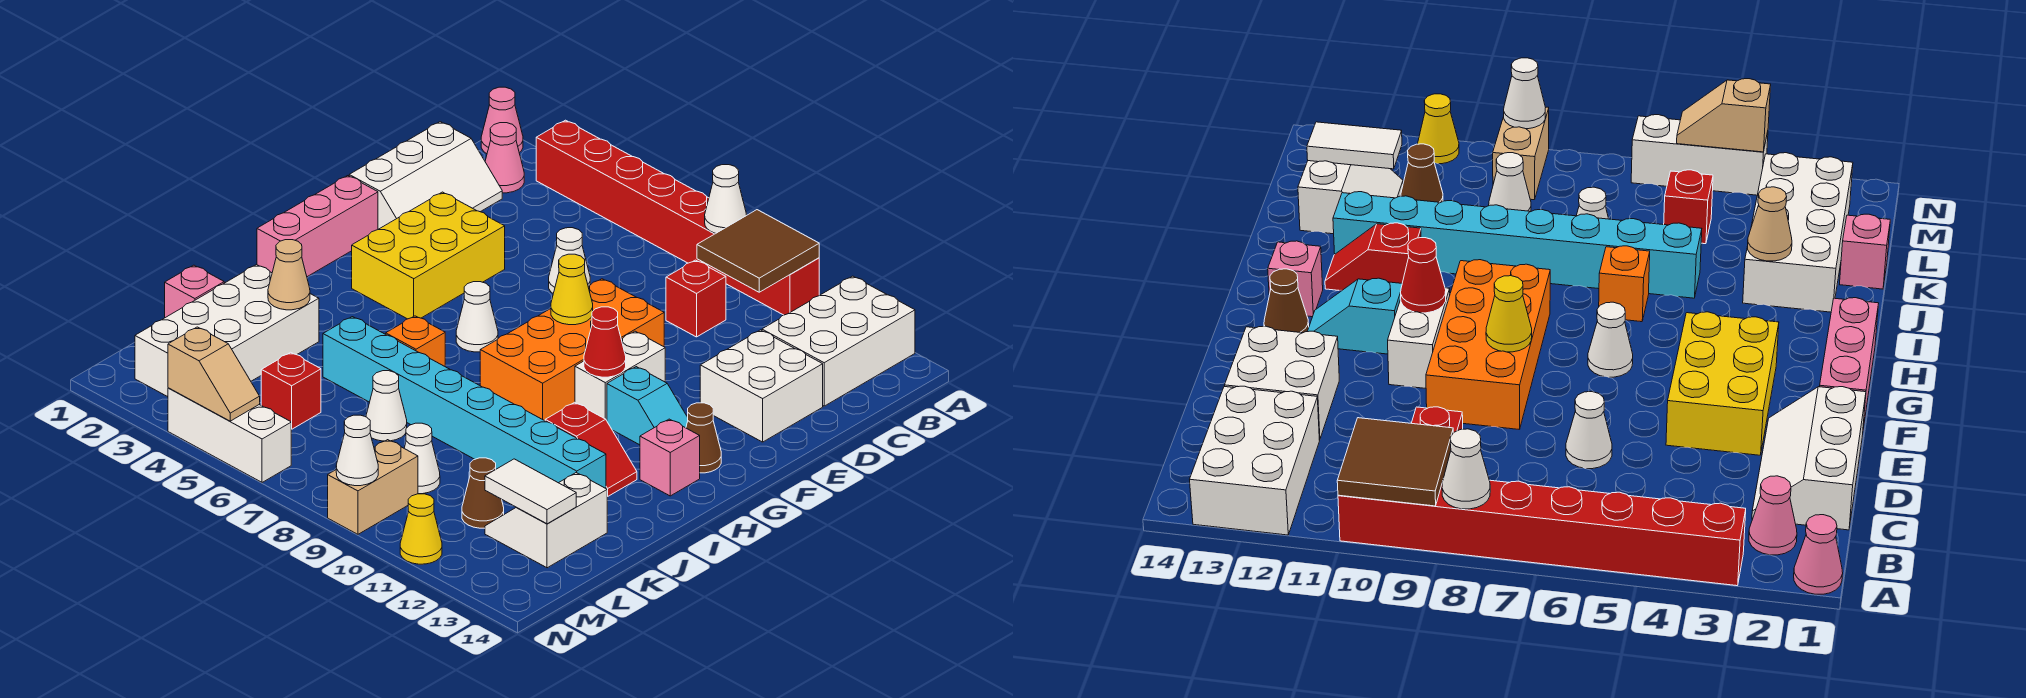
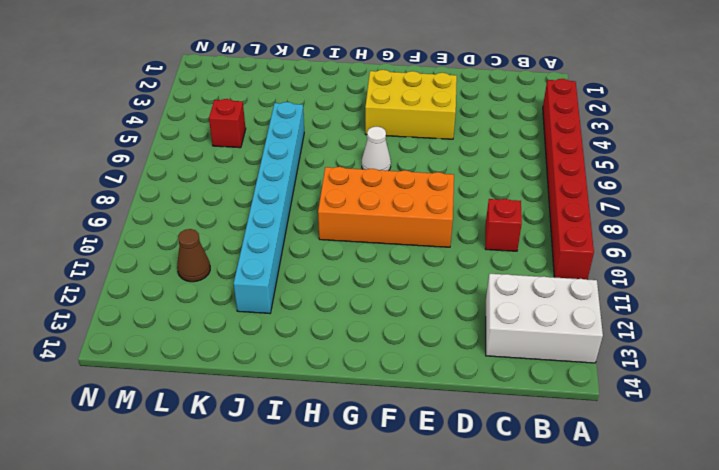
none -> pink cone A1 level 1
none -> pink cone B2 level 1
none -> white slope C1:E2 level 1 top 1
none -> white cone D6 level 1

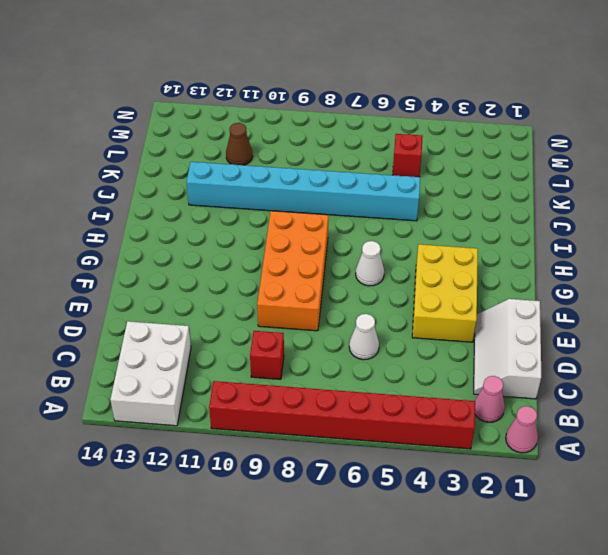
none -> white brick D12:E13 level 1
none -> pink brick F1:H1 level 1
none -> white brick F10:G10 level 1
none -> cyan slope G11:G12 level 1 top 11

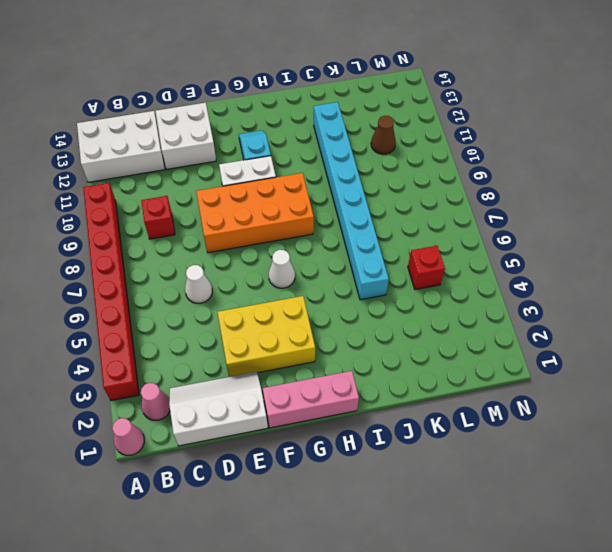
none -> brown cone G13 level 1
none -> pink brick H13 level 1
none -> orange brick I6 level 1
none -> red slope I11:I12 level 1 top 11

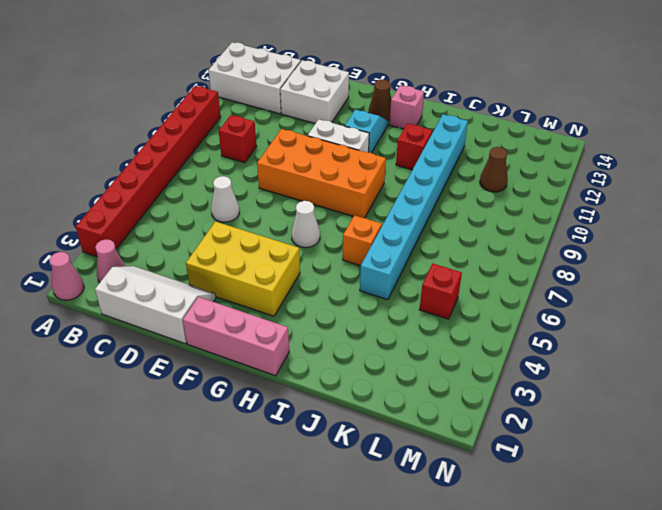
none -> white brick J2:M3 level 1
none -> pink brick K1 level 1
none -> white cone K7 level 1
none -> white slope K12:L13 level 1 top 13

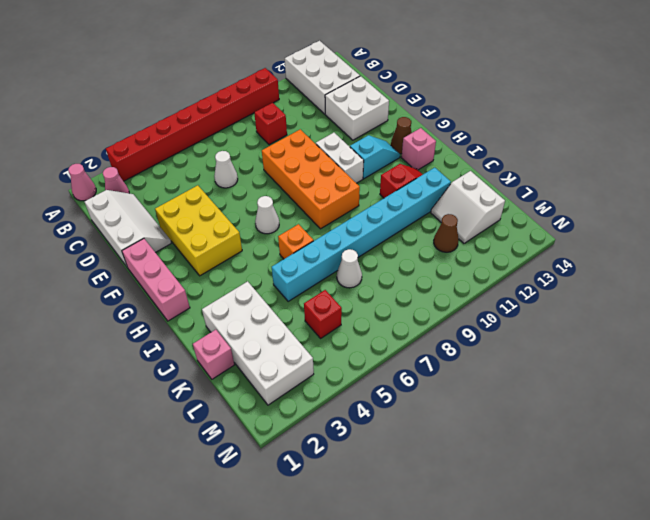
none -> white cone L9 level 1
none -> tan brick M9:N9 level 1
none -> white brick N4:N6 level 1
none -> yellow cone N11 level 1

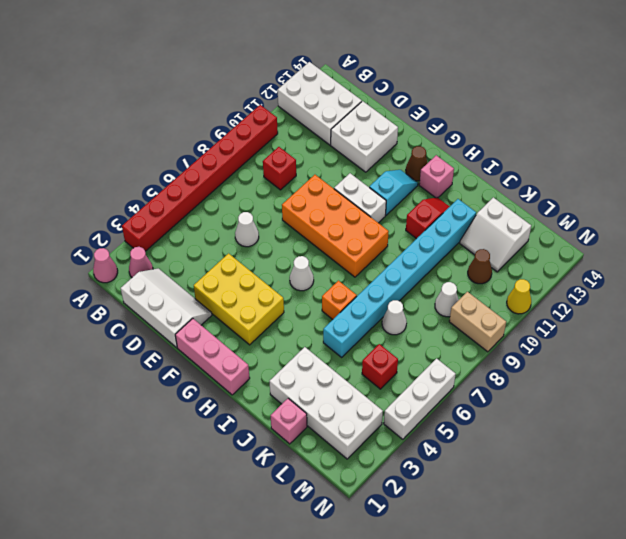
none -> white cone A8 level 2
none -> brown tile A9:B10 level 2
none -> yellow cone F8 level 2
none -> red cone G10 level 2

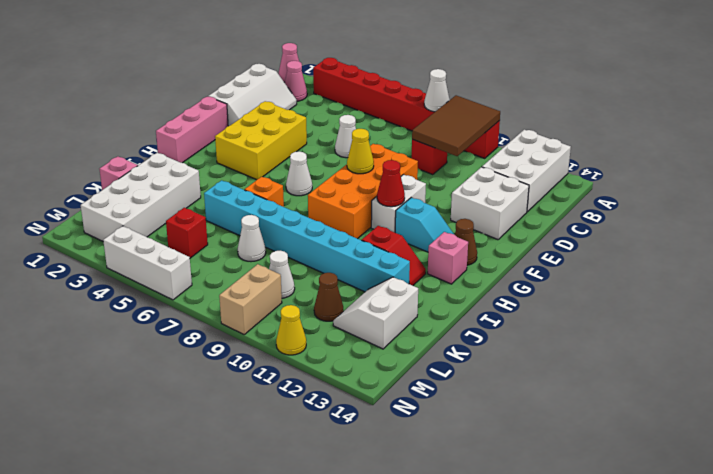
brown tile A9:C10 level 2 -> brown tile A9:B10 level 2
none -> tan cone J3 level 2
none -> white tile L12:L13 level 2
none -> tan slope N4:N5 level 2 top 4
none -> white cone N9 level 2

